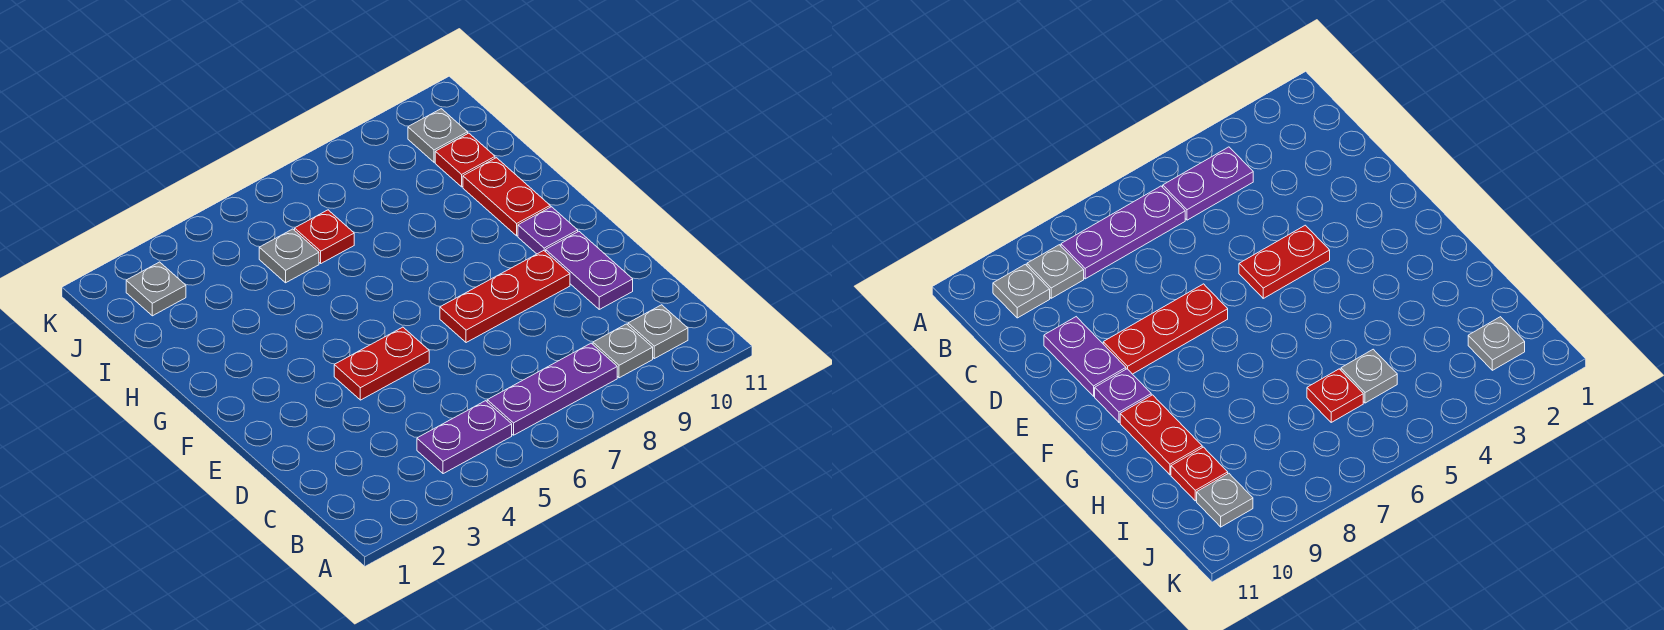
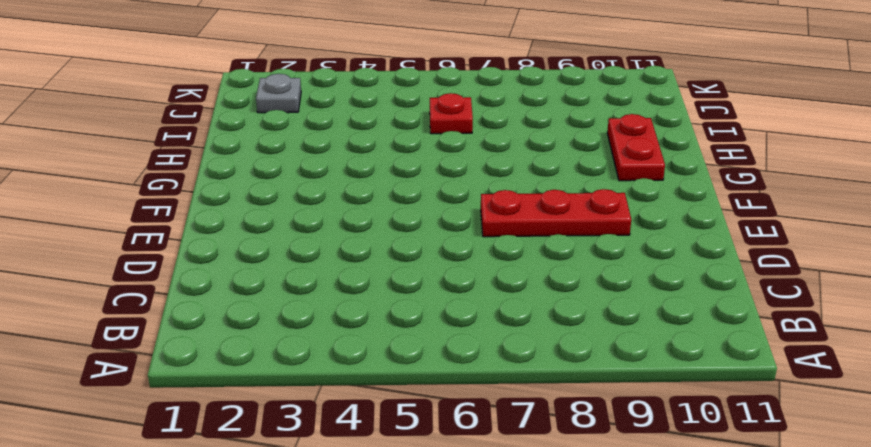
none -> purple plate B4:B5 level 1
none -> purple plate B6:B8 level 1
none -> grey plate B9 level 1

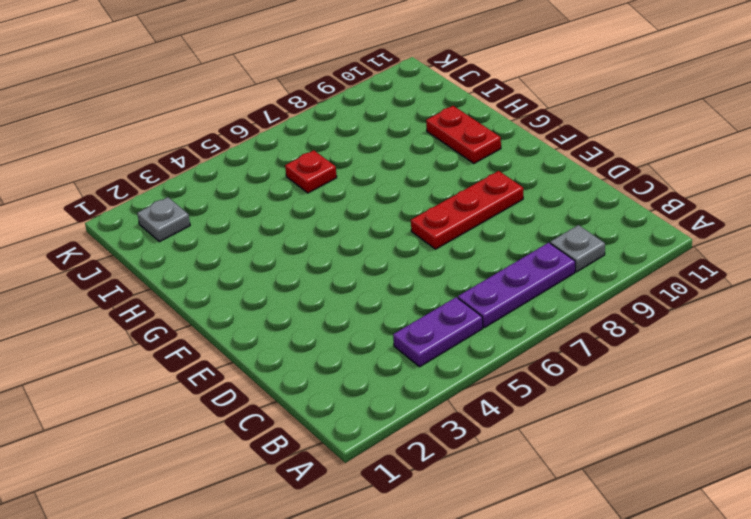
none -> grey plate B10 level 1
none -> purple plate D10:E10 level 1
none -> red plate E4:E5 level 1

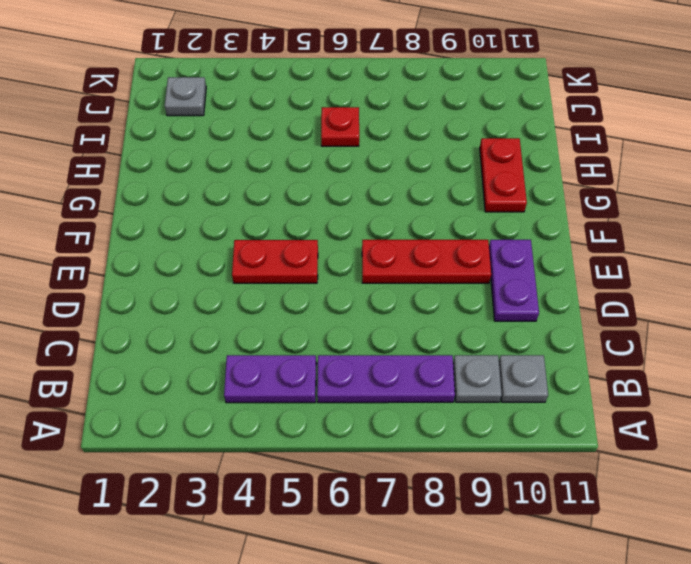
none -> purple plate F10 level 1
none -> grey plate I5 level 1
none -> red plate I10 level 1

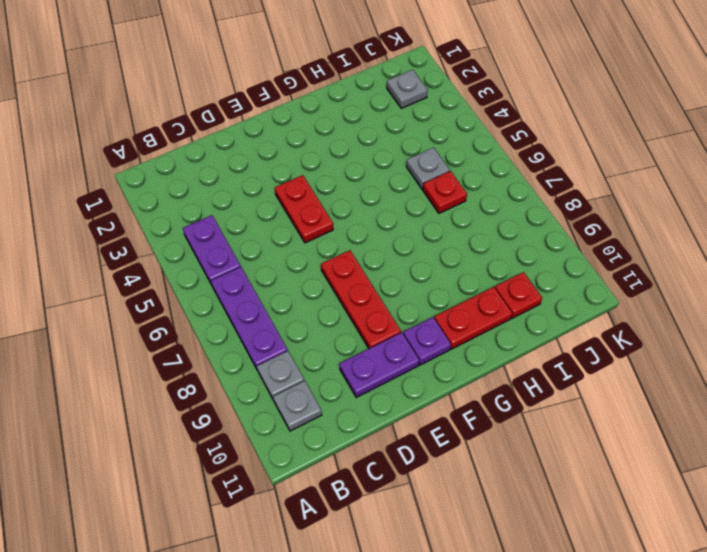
none -> grey plate J10 level 1

